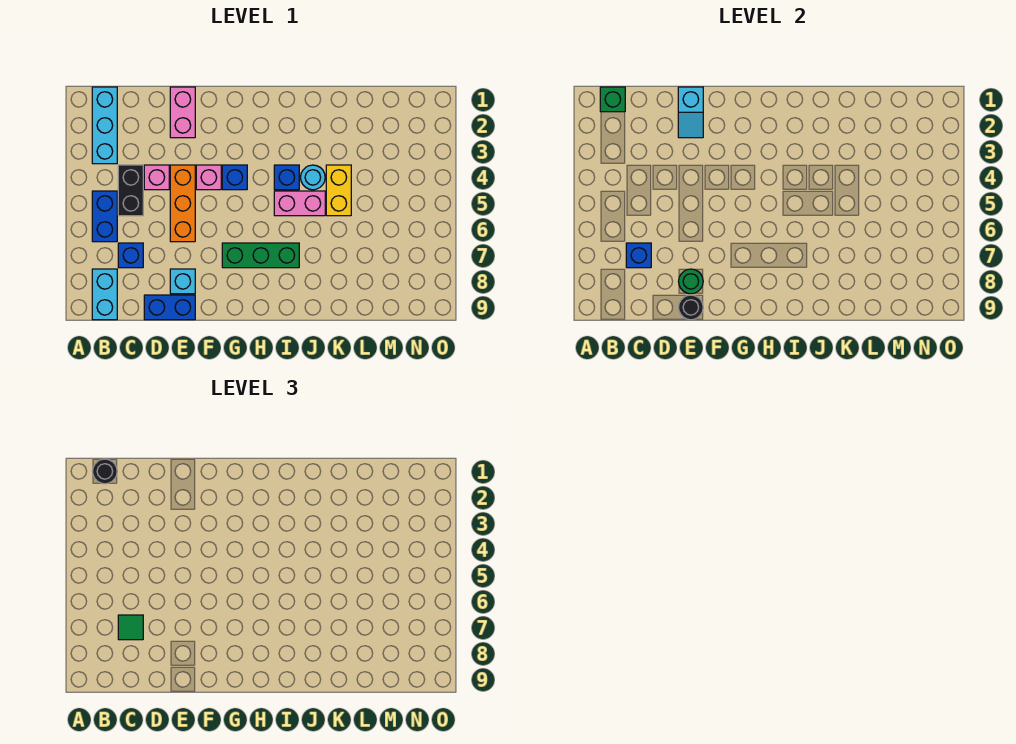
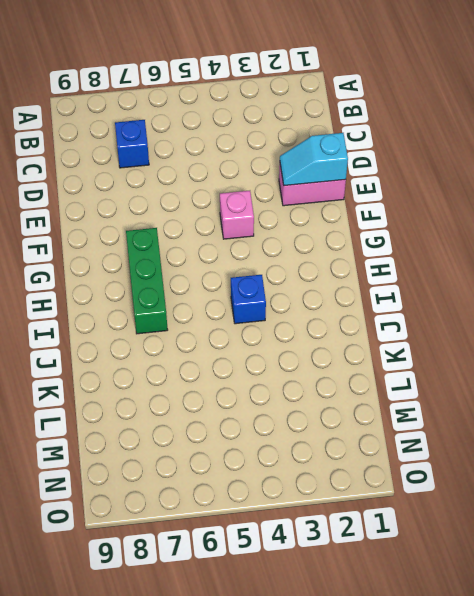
none -> cyan brick B1:B3 level 1
none -> blue brick B5:B6 level 1
none -> cyan brick B8:B9 level 1

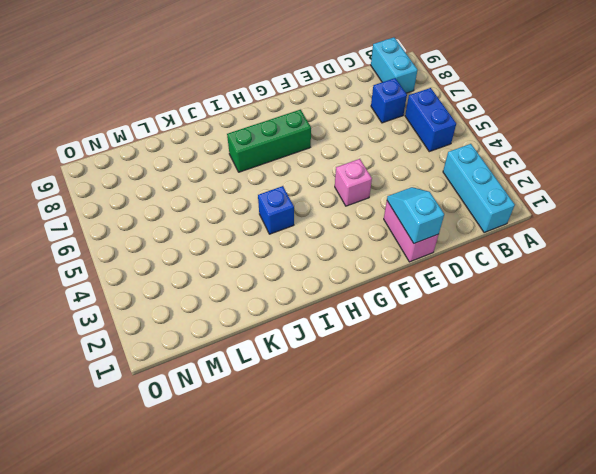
none -> black brick C4:C5 level 1
none -> pink brick D4 level 1
none -> blue brick D9:E9 level 1

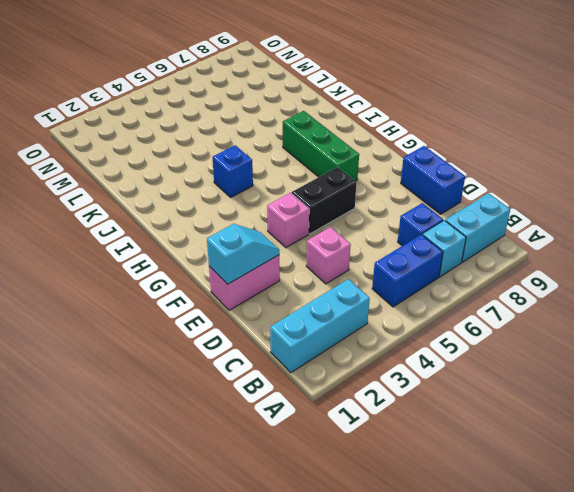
cyan brick B7 level 1 -> cyan brick E8 level 1
black brick F5:F6 level 1 -> black brick C4:C5 level 1
none -> orange brick E4:E6 level 1
none -> blue brick G4 level 1
none -> pink brick I5:J5 level 1

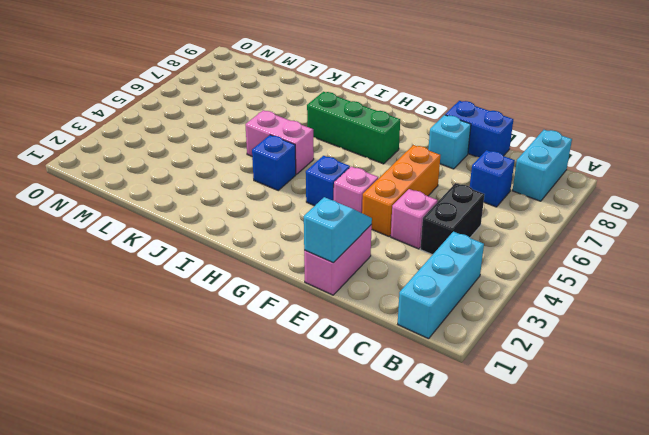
none -> blue brick B5:B6 level 1
none -> cyan round brick J4 level 1
none -> yellow brick K4:K5 level 1

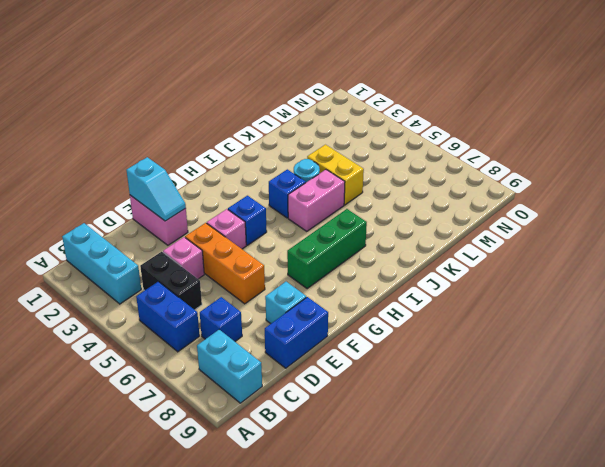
none -> green brick B1 level 2
none -> blue brick C7 level 2
none -> green round brick E8 level 2

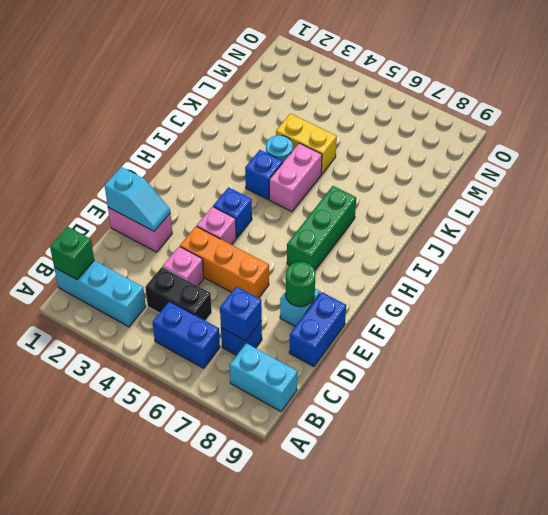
none -> black round brick E9 level 2
none -> black round brick B1 level 3
none -> green tile C7 level 3

